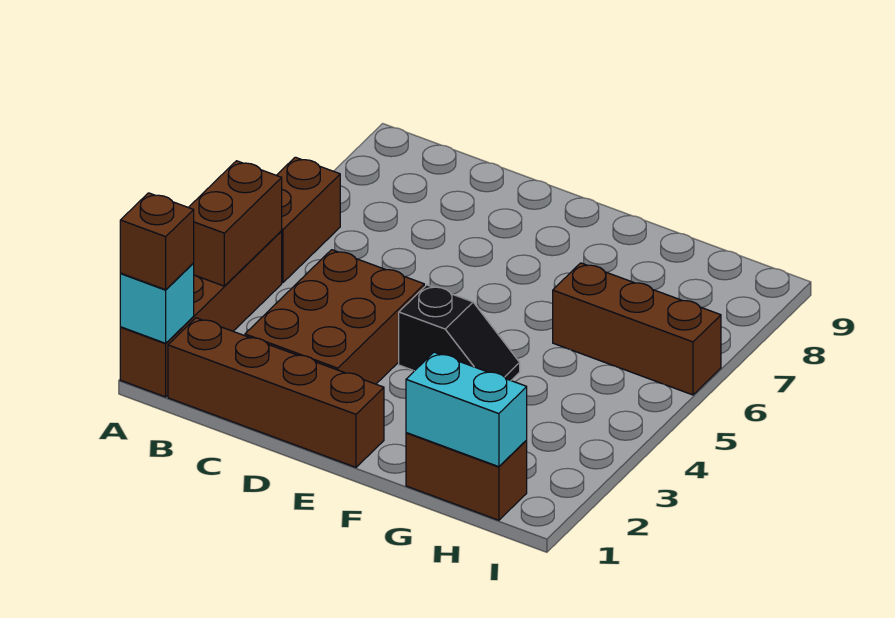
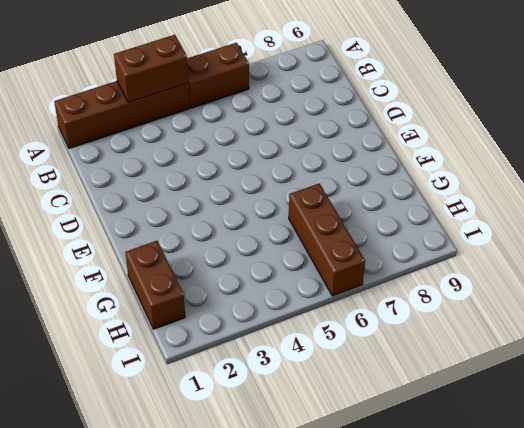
none -> brown brick B1:E1 level 1
none -> brown brick C2:D4 level 1

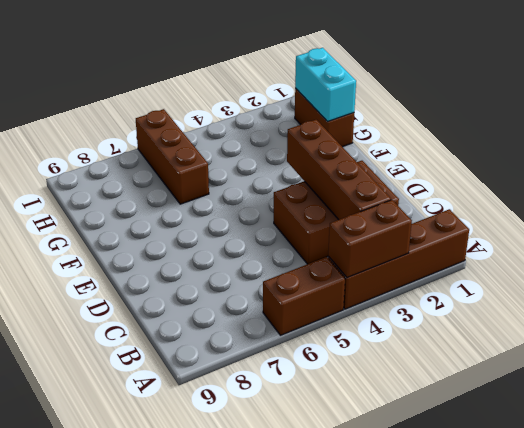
brown brick B3:E3 level 2 -> brown brick B1:E1 level 1
none -> black slope E4:F4 level 1 top E
none -> cyan brick A1 level 2

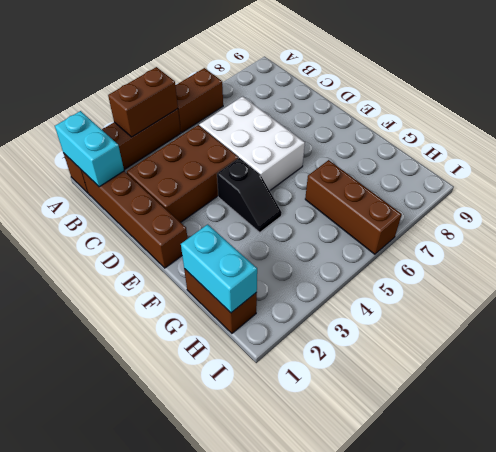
cyan brick A1:B1 level 2 -> cyan brick A1 level 2
white brick C5:E6 level 1 -> none
none -> brown brick A1 level 3

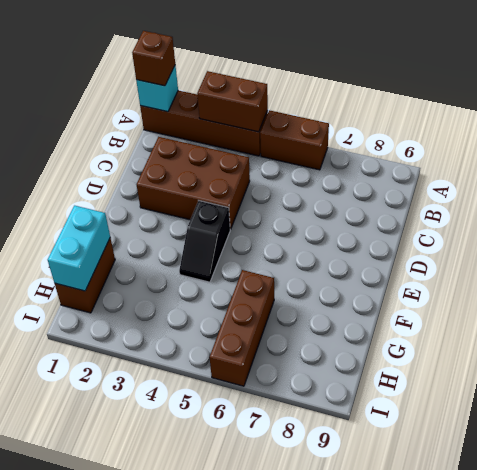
none -> brown brick B1:E1 level 1

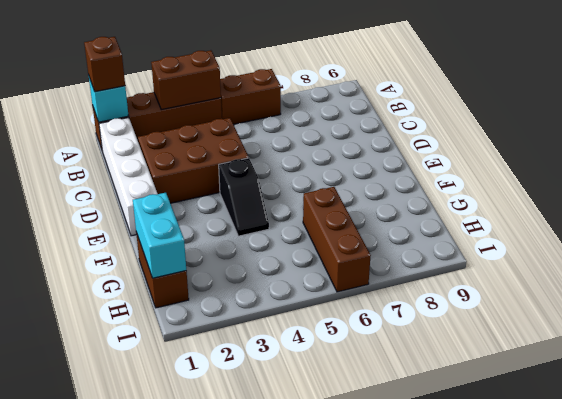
white brick B1:E1 level 1 -> brown brick B1:E1 level 1

